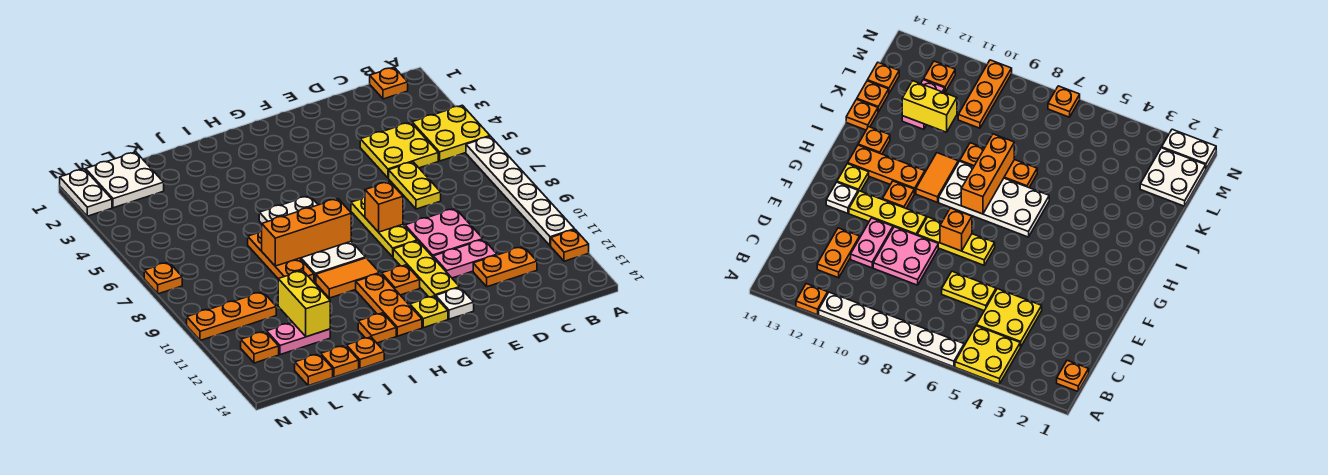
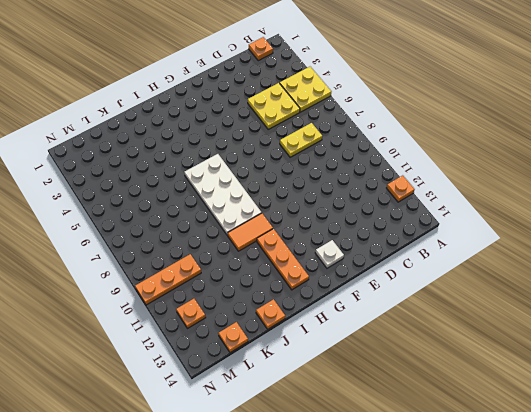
yellow plate C7:D7 level 1 -> yellow plate D6:D7 level 1
none -> white plate A6:A11 level 1
none -> orange plate C12:D12 level 1
none -> pink plate D9:E10 level 1
none -> pink plate D11:E11 level 1

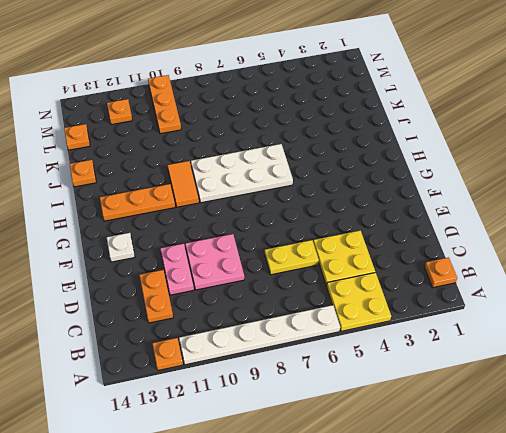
none -> yellow plate F7:F9 level 1
none -> yellow plate F10:F12 level 1
none -> orange plate G11 level 1
none -> yellow plate G13 level 1

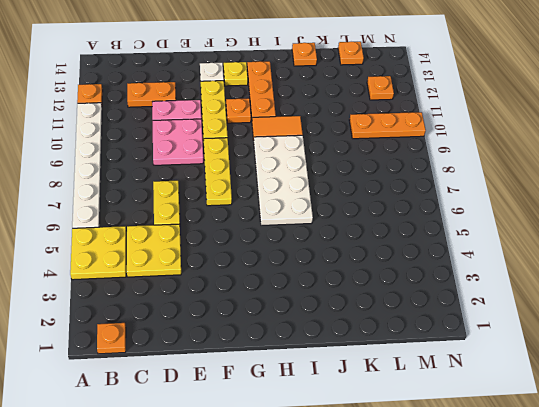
none -> orange plate I13 level 1
none -> orange plate J7:J9 level 1
none -> pink plate K12:L12 level 1
none -> orange plate K14 level 1

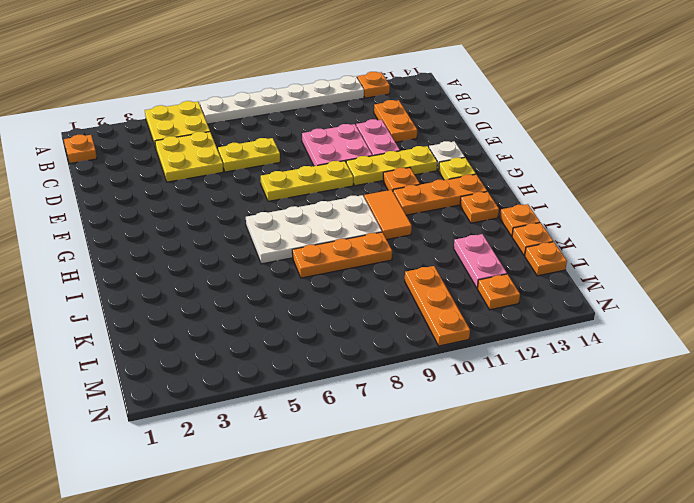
none -> white plate L1:M2 level 1
none -> white plate N1:N2 level 1
none -> orange plate N7 level 1
none -> orange brick F8 level 2

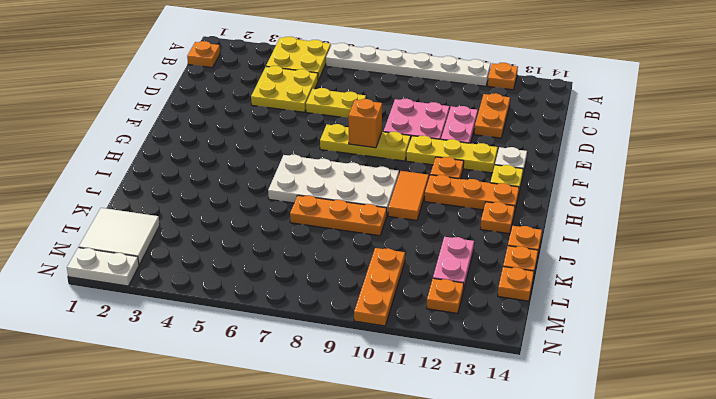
white tile L1:M2 level 1 -> white plate L1:M2 level 1
none -> orange plate N7 level 1
none -> orange brick H8:J8 level 2
none -> yellow brick K11:K12 level 2

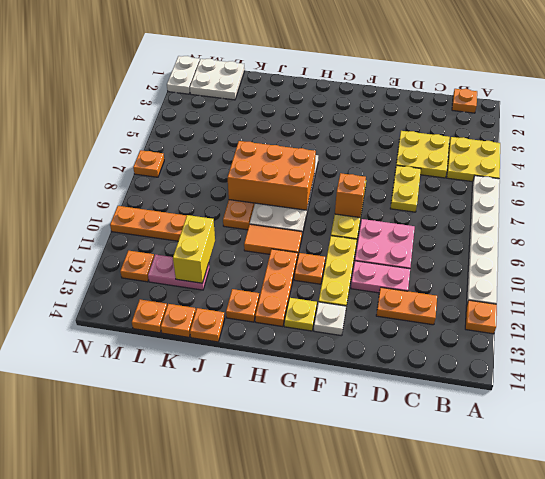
orange brick H7:J8 level 2 -> orange brick H8:J8 level 2

